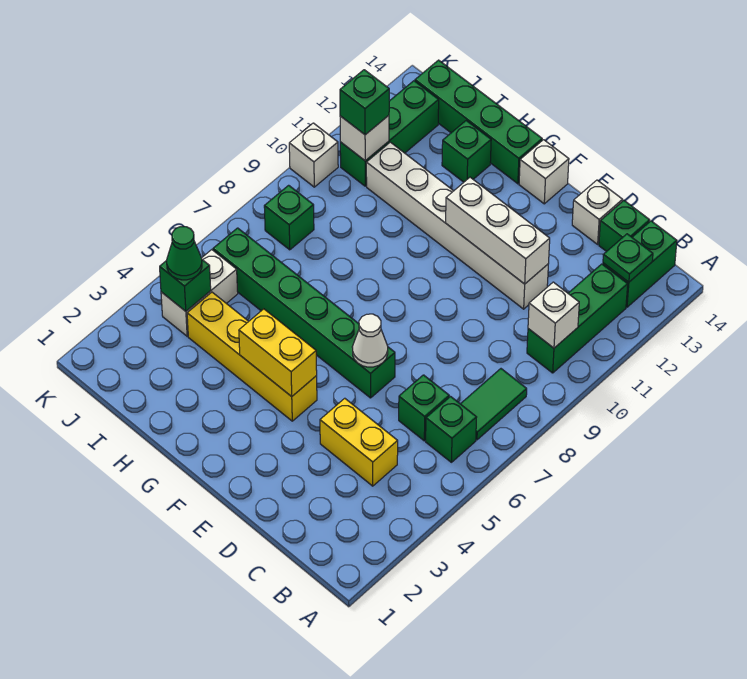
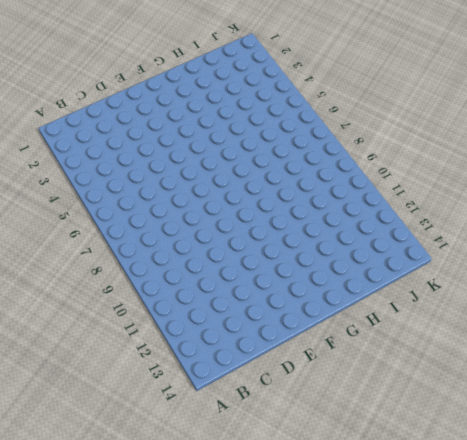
none -> green brick B6 level 1
none -> green tile B7:B8 level 1
none -> green brick B10:B12 level 1

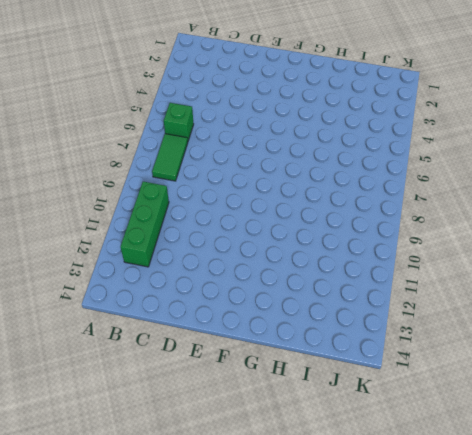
none -> green brick B13:B14 level 1
none -> yellow brick C4:D4 level 1
none -> green brick C6 level 1

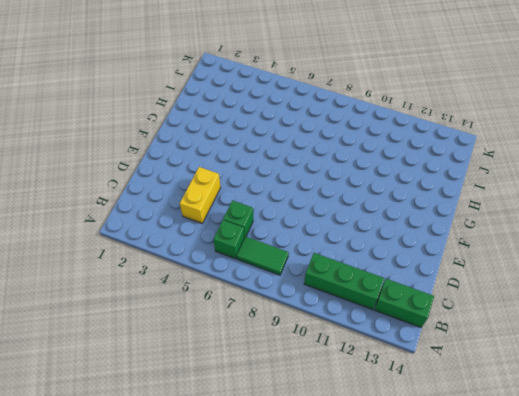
none -> green brick C14 level 1
none -> white brick D11:I11 level 1
none -> white brick D14 level 1

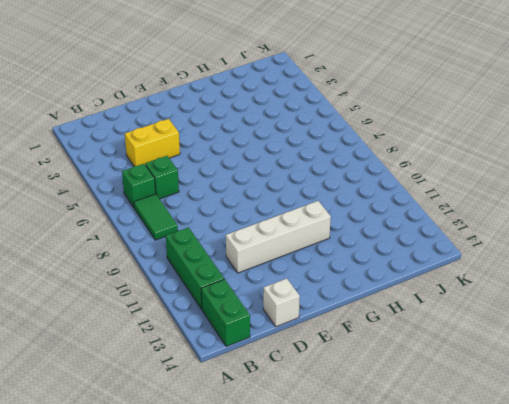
white brick D11:G11 level 1 -> white brick D11:I11 level 1
none -> green brick C14 level 1
none -> green brick E6:J6 level 1
none -> yellow brick F4:I4 level 1

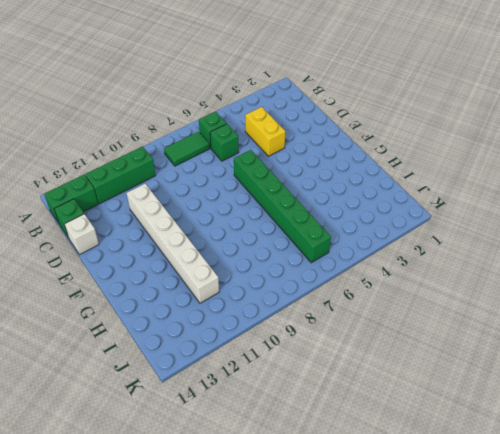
none -> yellow brick F4:I4 level 1
none -> white brick F14 level 1
none -> green brick G14:J14 level 1

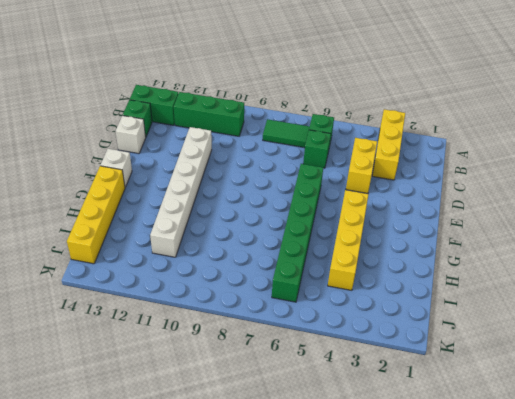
yellow brick A3:C3 level 1 -> none
yellow brick G14:J14 level 1 -> green brick G14:J14 level 1
none -> green brick H13 level 1
none -> white brick J4:J5 level 1
none -> green brick J8 level 1

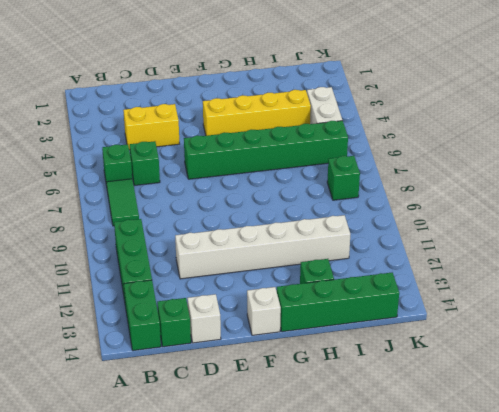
none -> green brick J11:J13 level 1
none -> white brick K10 level 1
none -> white brick B10 level 2

